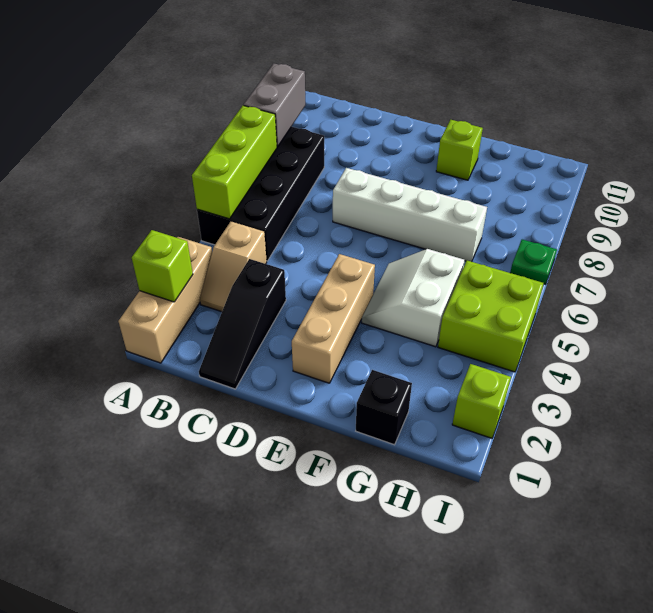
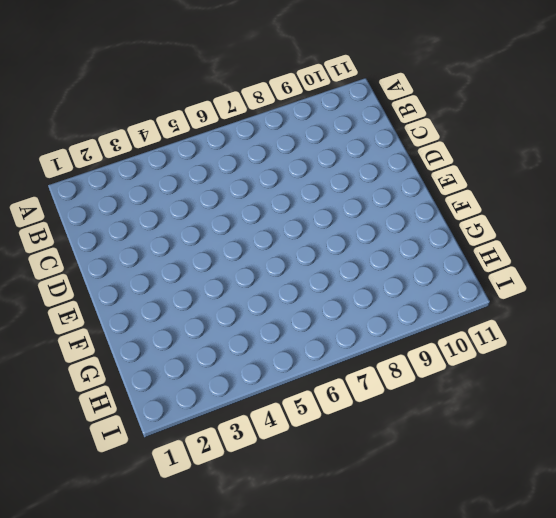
none -> tan brick A1:A3 level 1
none -> black brick A5:B8 level 1
none -> tan slope B3:B4 level 1 top 4

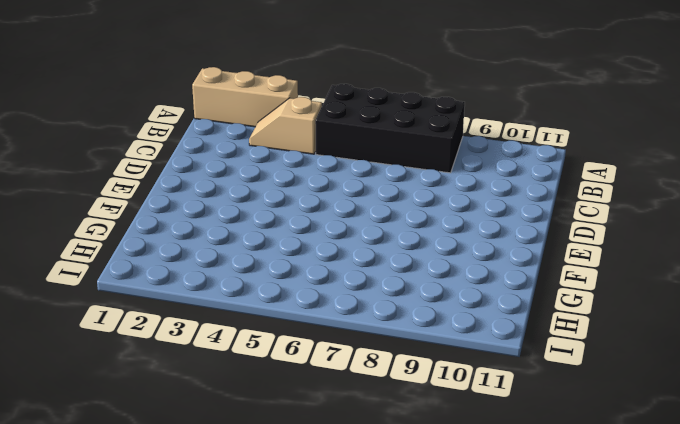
none -> black slope C1:C3 level 1 top 3
none -> white brick D7:G7 level 1
none -> tan brick E2:E4 level 1

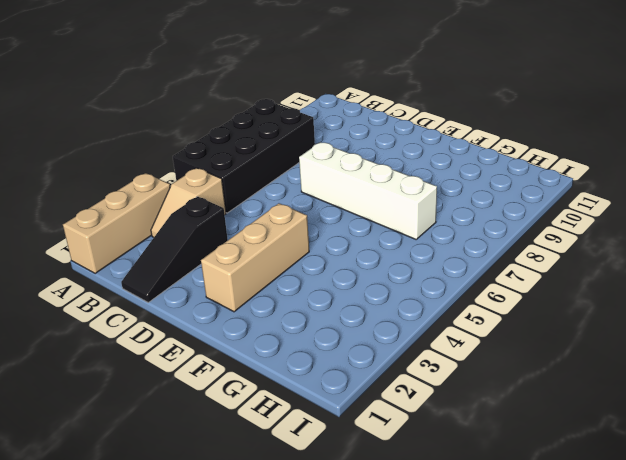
none -> white slope F4:G5 level 1 top G
none -> lime brick F10 level 1
none -> black brick G1 level 1

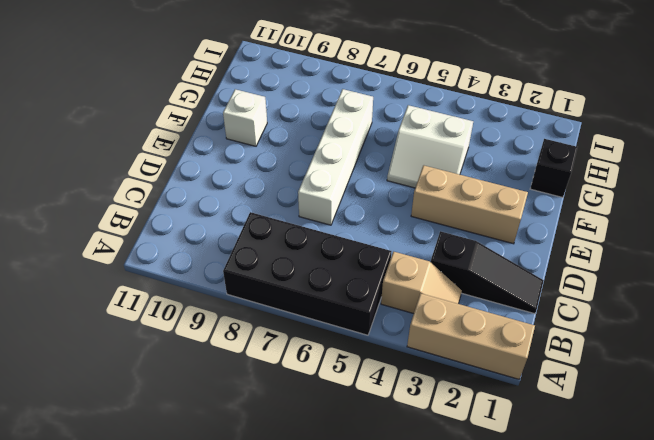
white brick F10 level 1 -> lime brick F10 level 1
none -> lime brick H4:I5 level 1
none -> lime brick I2 level 1
none -> green plate I7 level 1

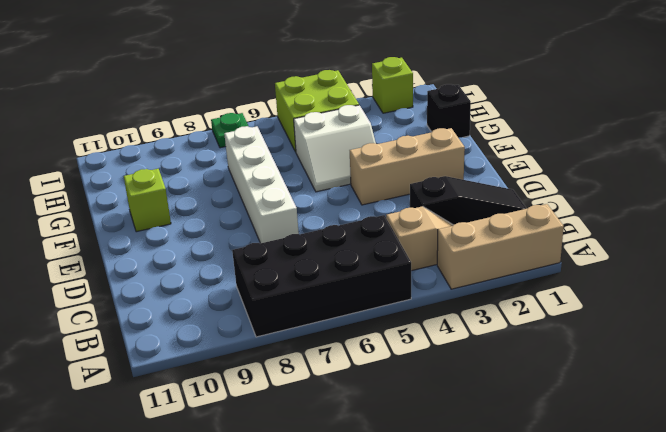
none -> lime brick A2 level 2
none -> lime brick A5:A7 level 2
none -> grey brick A8:A9 level 2

